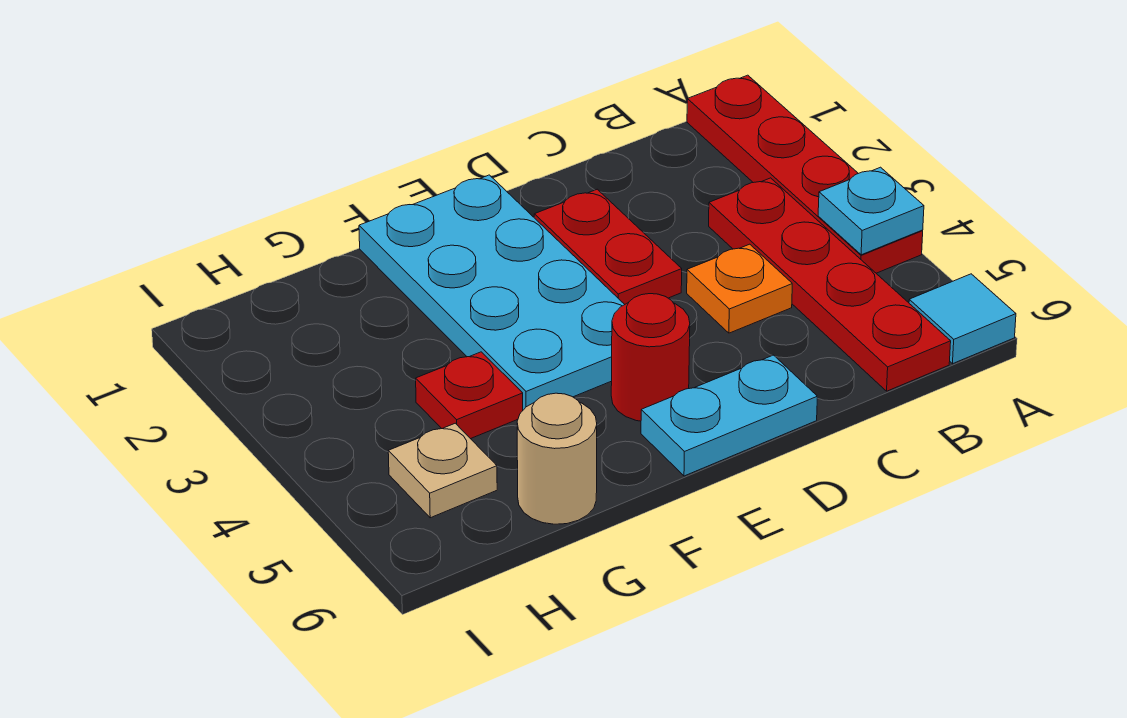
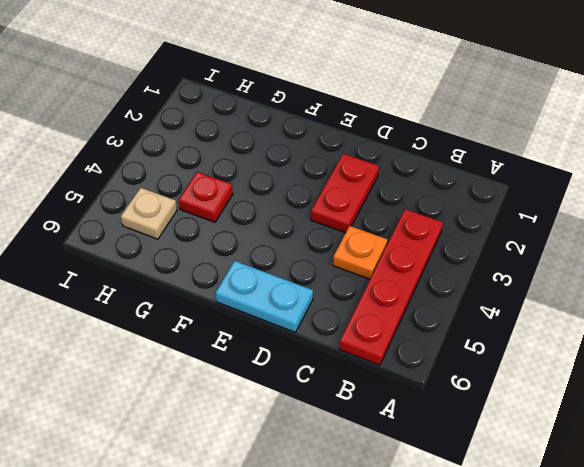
none -> red plate A1:A4 level 1
none -> cyan tile A6 level 1
none -> cyan plate E1:F4 level 1

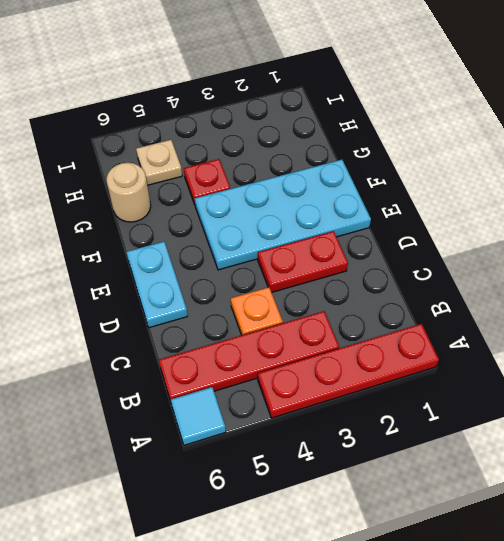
none -> red round brick E5 level 1
none -> cyan plate A4 level 2

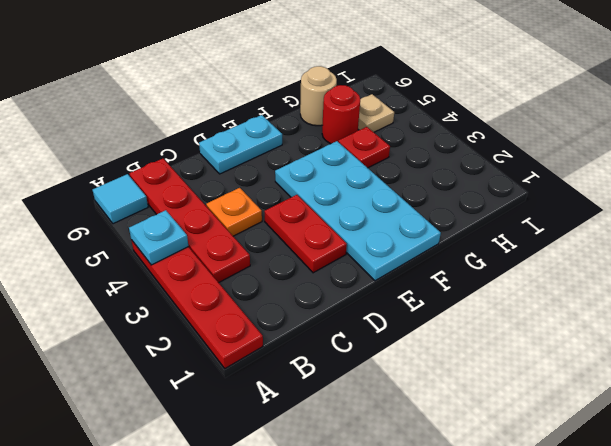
red round brick G5 level 1 -> red round brick E5 level 1

